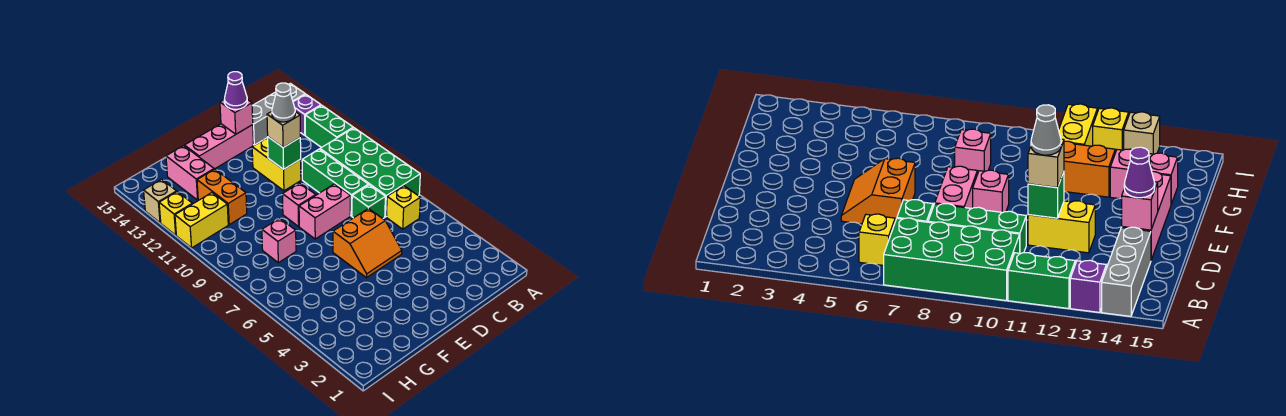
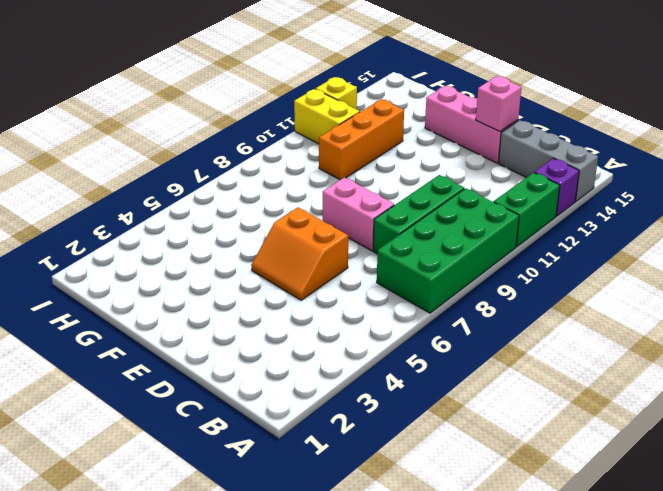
orange brick G10:G12 level 1 -> orange brick G11:G12 level 1
none -> yellow brick B6 level 1
none -> green brick C7 level 1
none -> yellow brick D11:D12 level 1

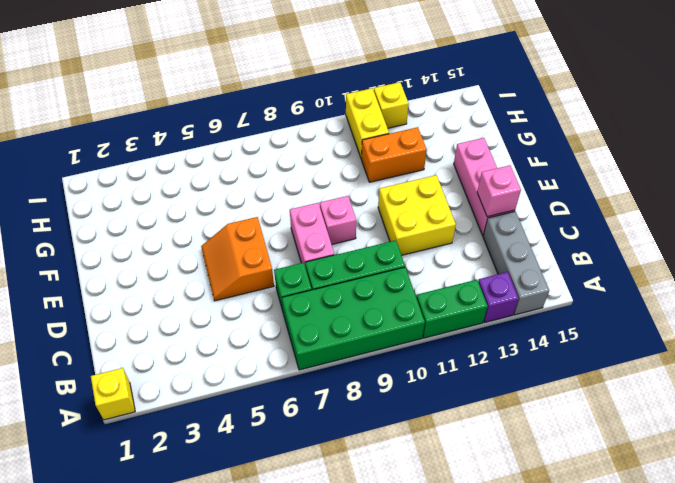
yellow brick A1 level 1 -> yellow brick B6 level 1
yellow brick D11:E12 level 1 -> yellow brick D11:D12 level 1
none -> pink brick G8 level 1
none -> pink brick G13:G14 level 1
none -> tan brick I13 level 1

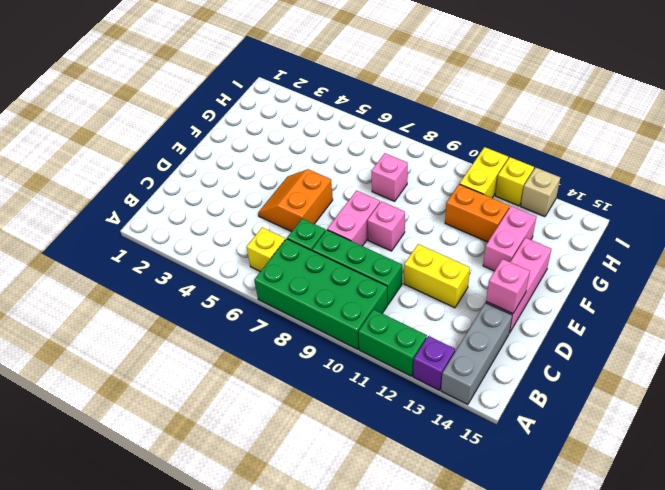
pink brick F13:G13 level 1 -> pink brick G13:G14 level 1
none -> green brick D11 level 2
none -> tan brick D11 level 3
none -> purple cone D14 level 3

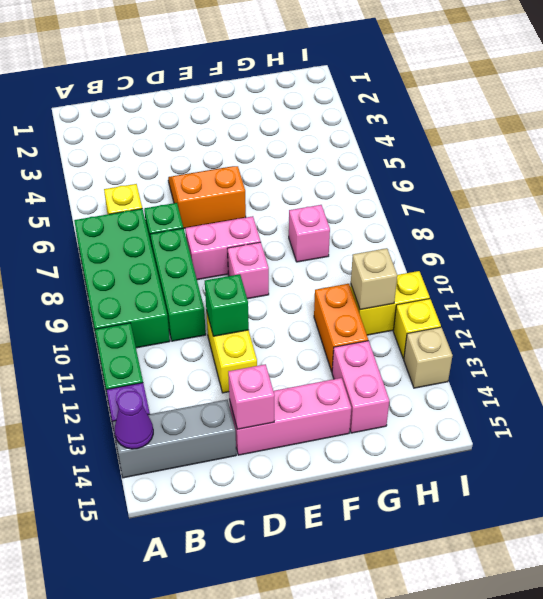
purple cone A14 level 2 -> purple cone D14 level 3
tan brick H11 level 2 -> tan brick D11 level 3
none -> grey cone D11 level 4

